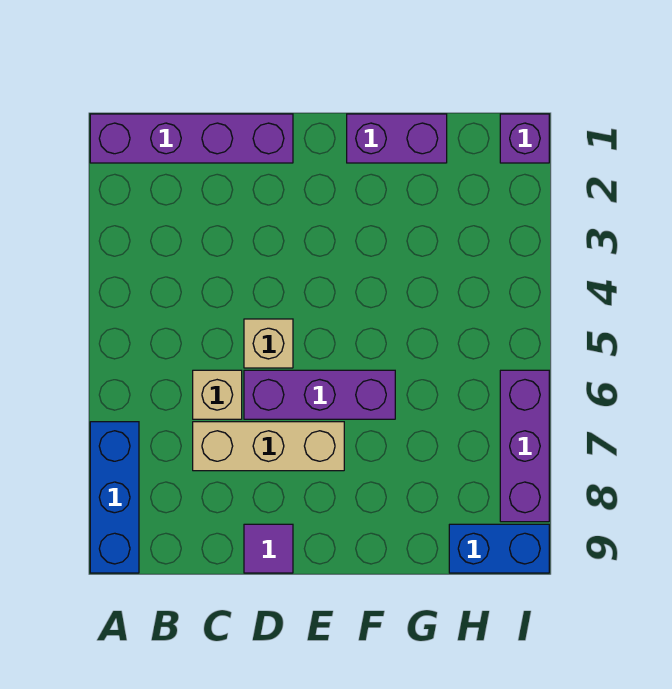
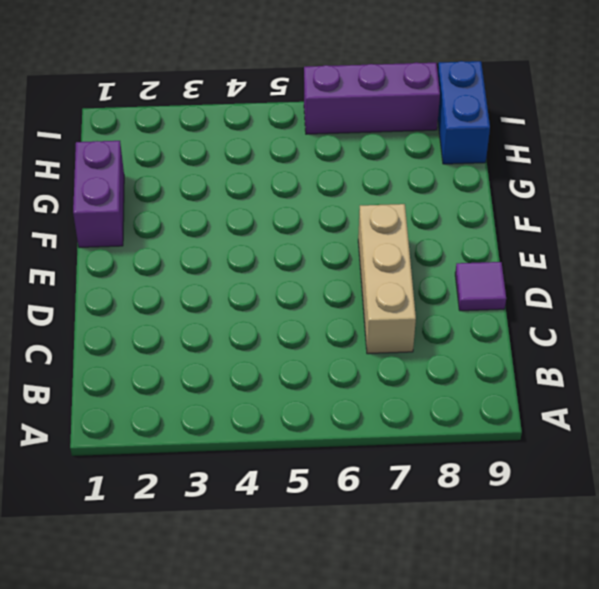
none -> purple brick A1:D1 level 1
none -> blue brick A7:A9 level 1

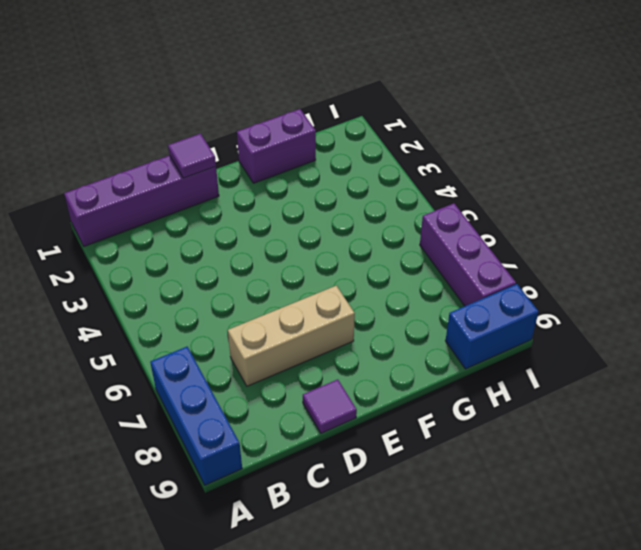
purple tile D1 level 2 -> none
none -> tan brick C6 level 1
none -> tan brick D5 level 1

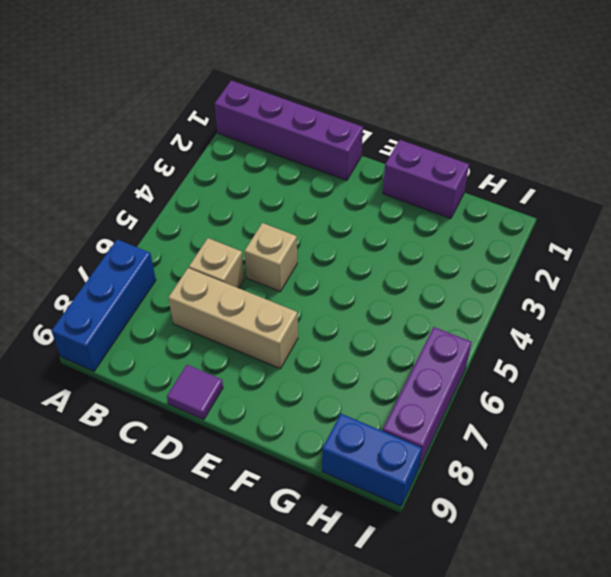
none -> purple brick D6:F6 level 1
none -> purple brick I1 level 1

